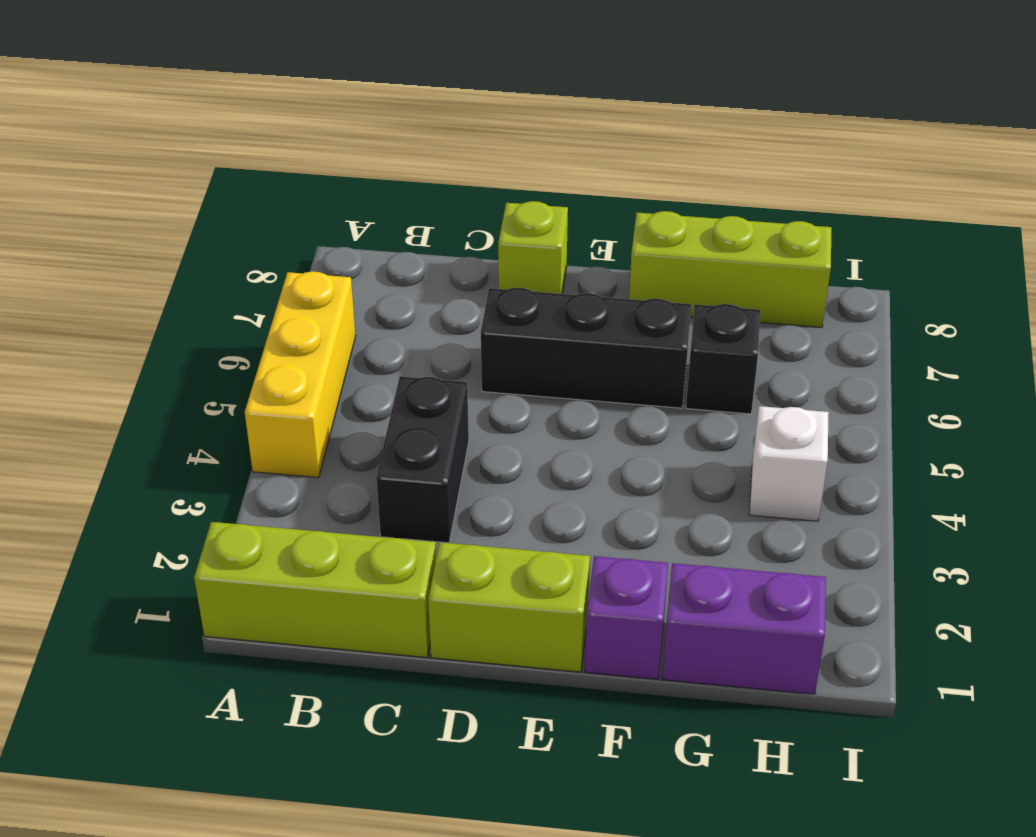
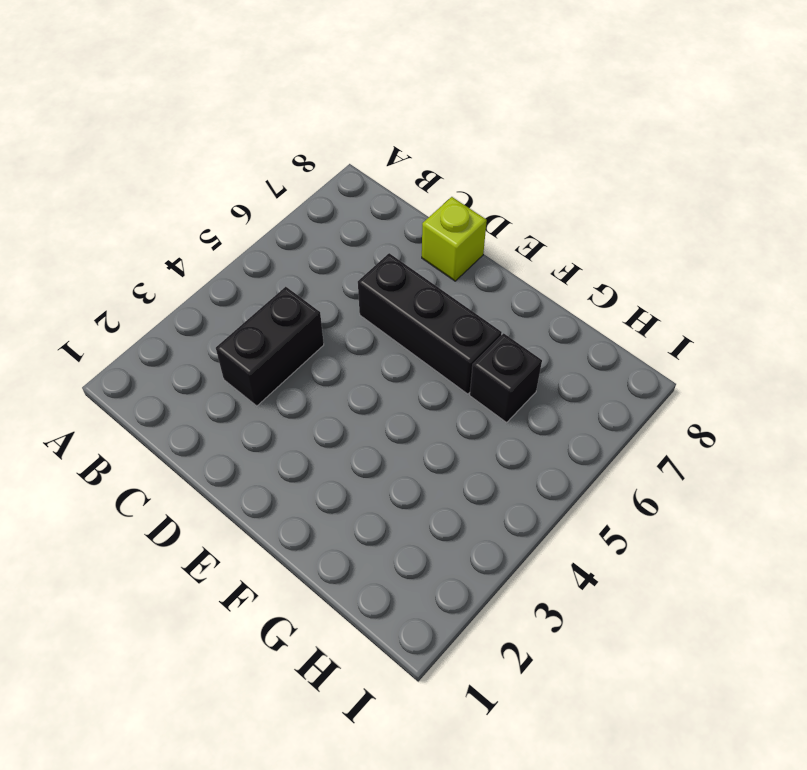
none -> lime brick A1:C1 level 1
none -> yellow brick A4:A6 level 1

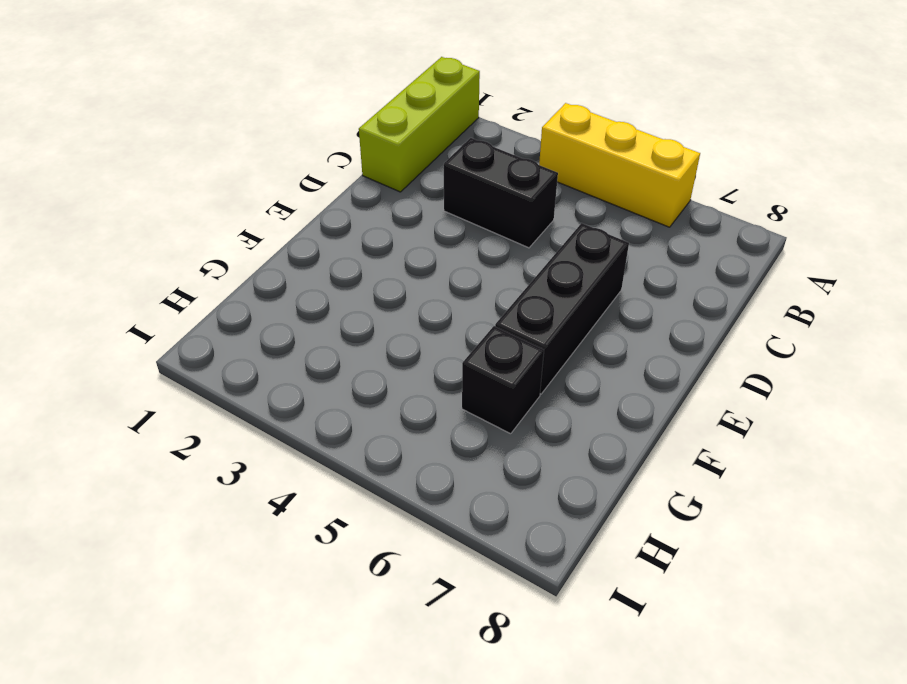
none -> lime brick D1:E1 level 1
none -> lime brick D8 level 1

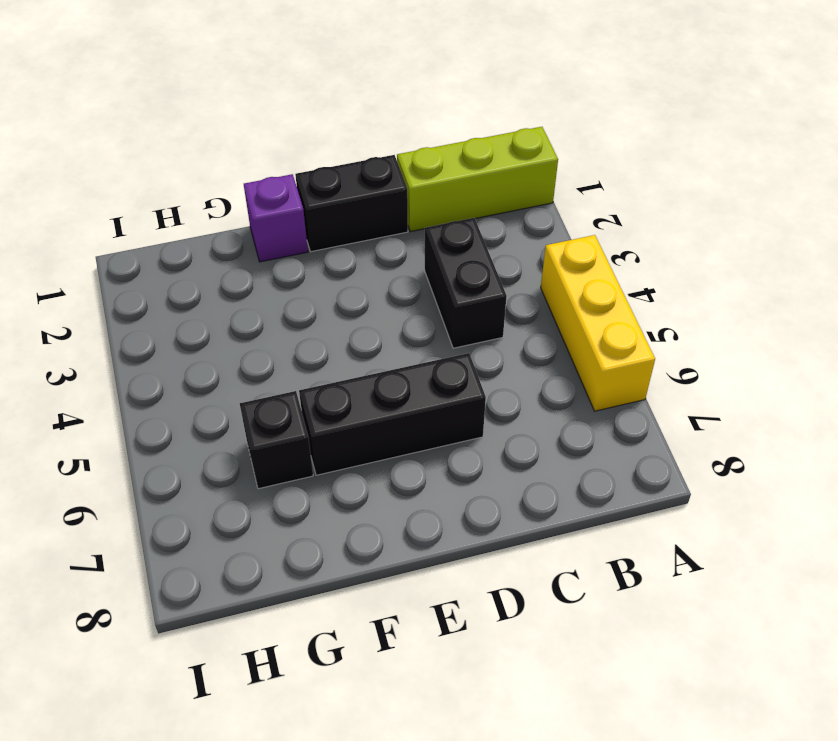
black brick D1:E1 level 1 -> lime brick D1:E1 level 1
none -> lime brick D8 level 1
none -> lime brick F8:H8 level 1

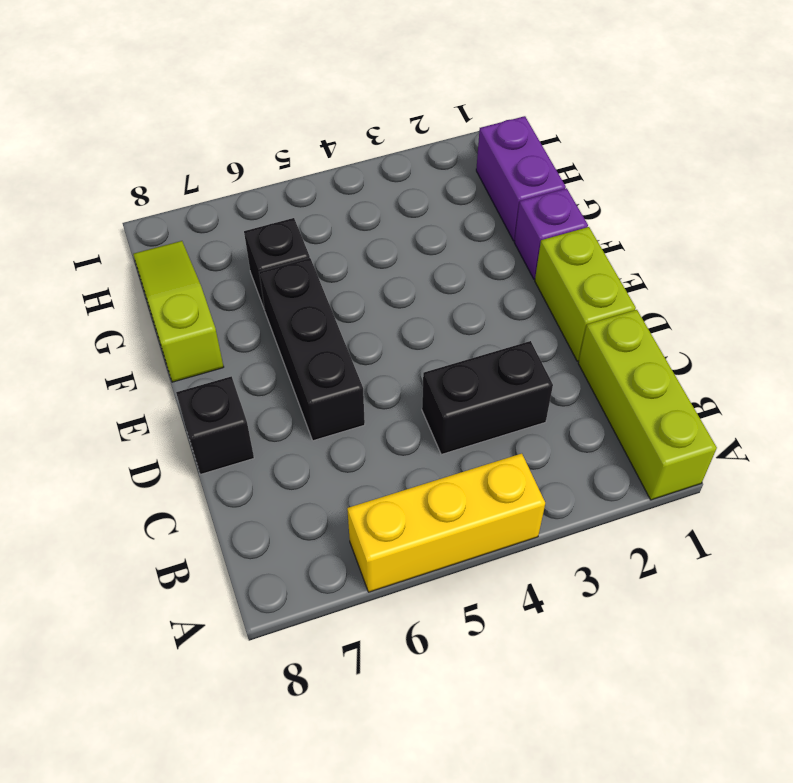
black brick D8 level 1 -> lime brick D8 level 1
lime slope F8:H8 level 1 top F -> lime brick F8:H8 level 1
none -> white brick H4 level 1

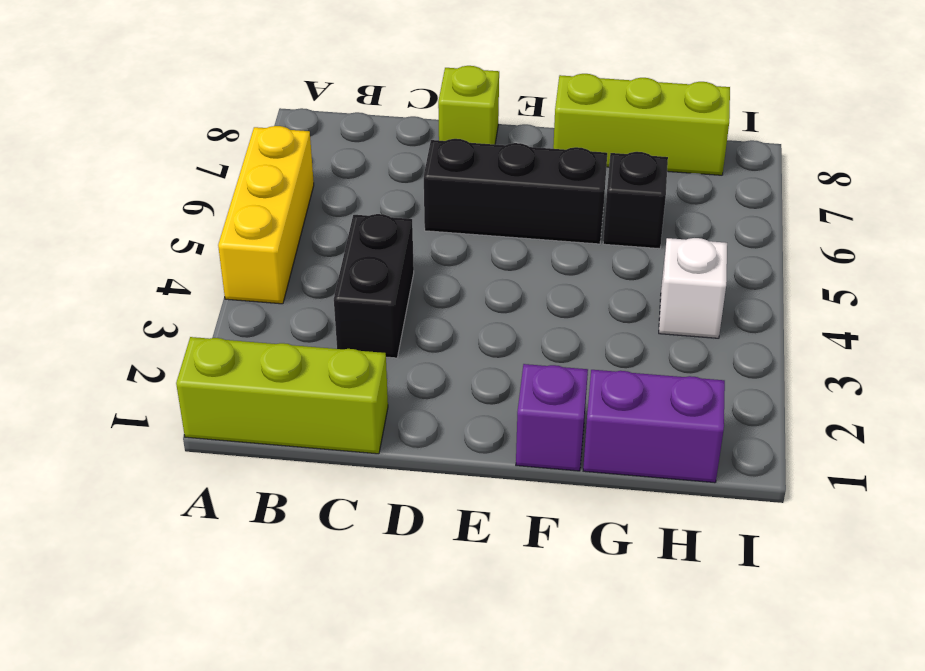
none -> lime brick D1:E1 level 1

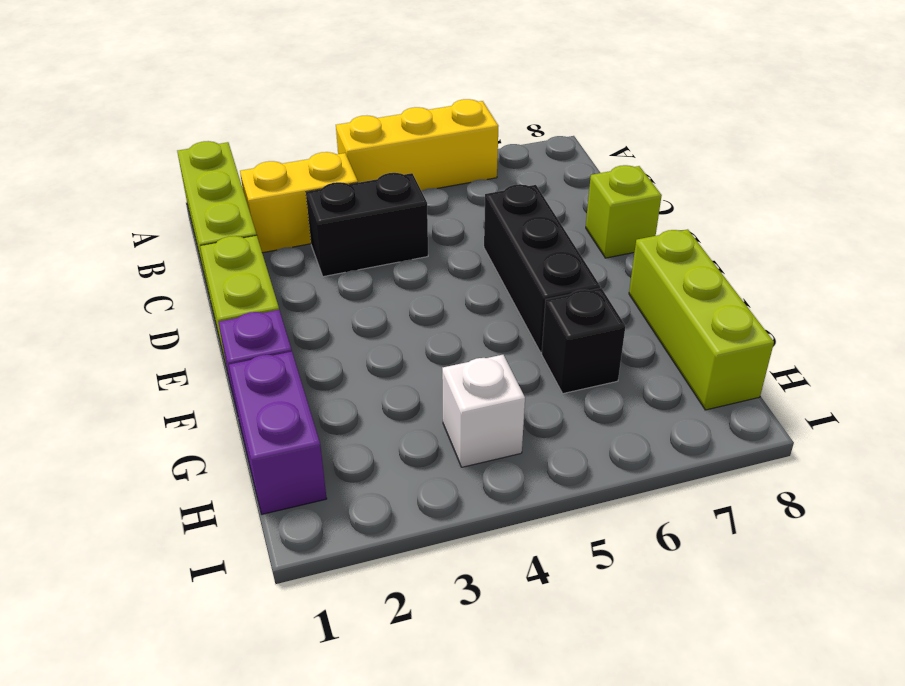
yellow brick B2:B3 level 1 -> none

